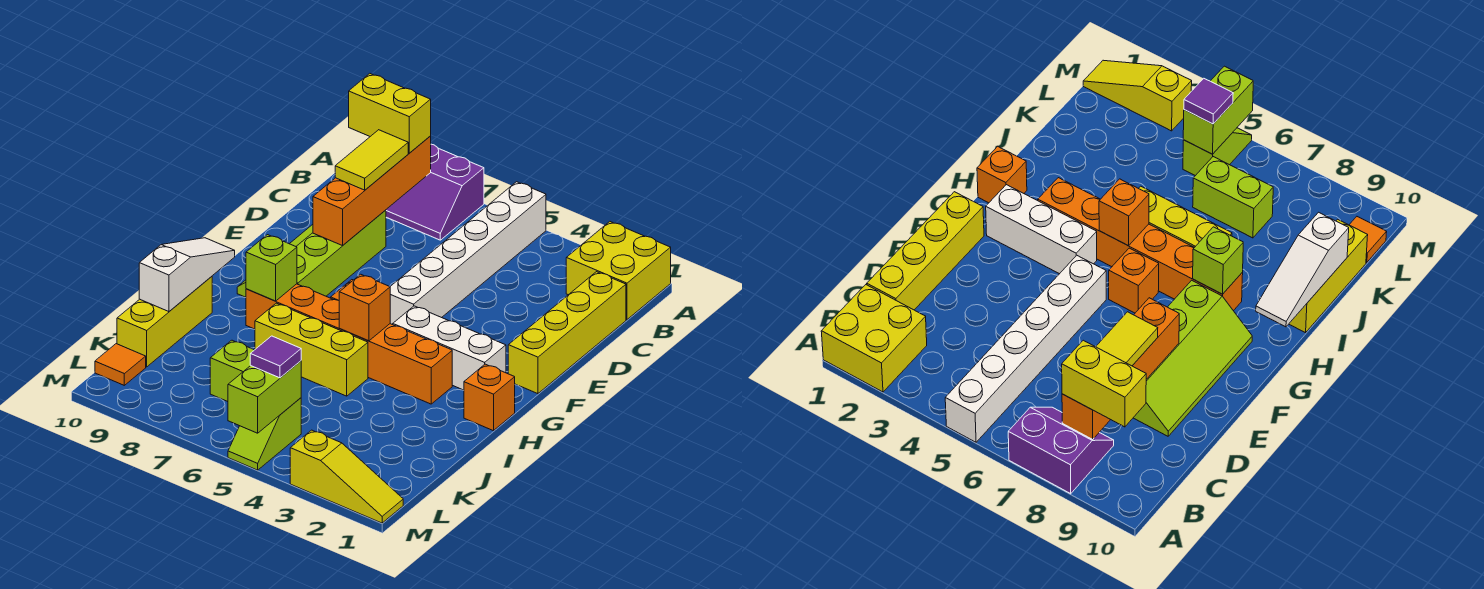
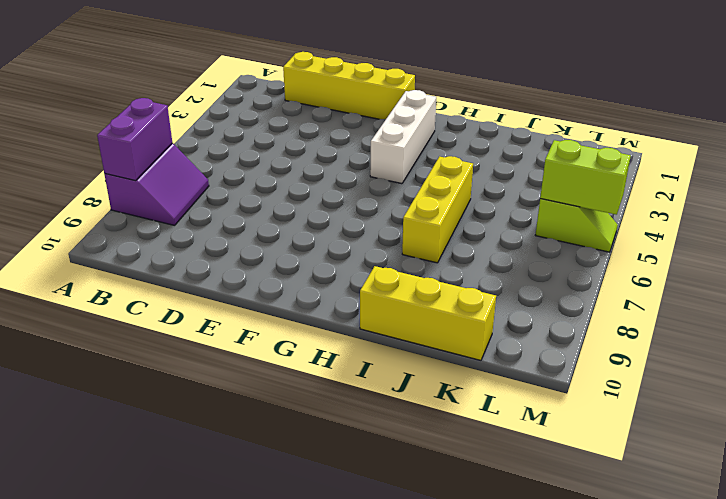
purple brick A7:A8 level 2 -> none
none -> yellow brick A1:B2 level 1
none -> white brick A5:F5 level 1
none -> lime slope D8:G9 level 1 top 8

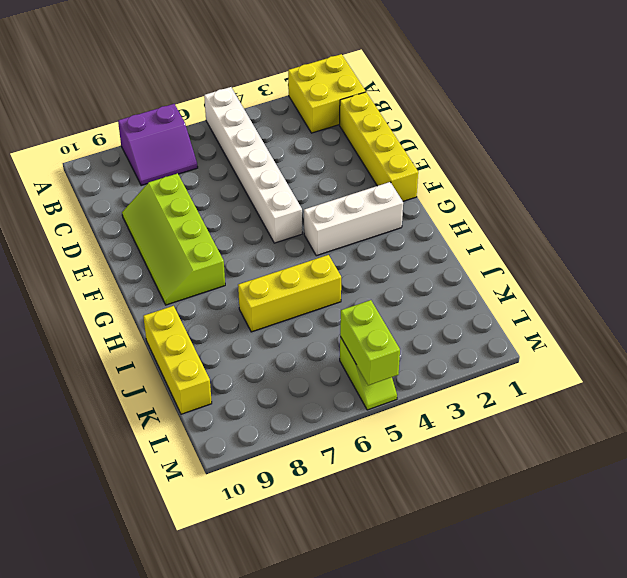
none -> orange brick G6 level 1
none -> orange brick H1 level 1
none -> orange brick H3:H8 level 1

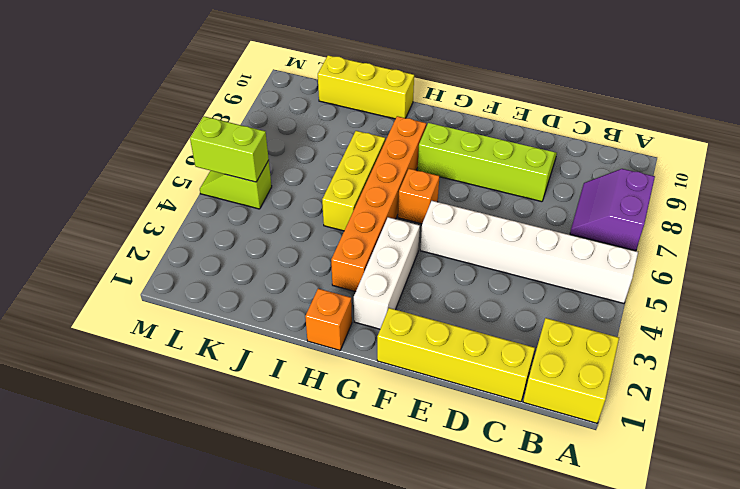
none -> lime brick K6:K7 level 1
none -> orange tile L10 level 1
none -> yellow slope M1:M3 level 1 top 3

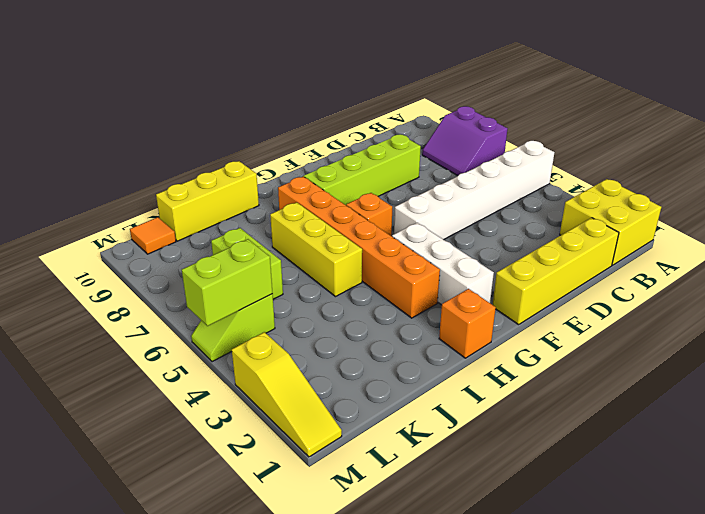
none -> orange brick B8:E8 level 2
none -> orange brick H5 level 2
none -> lime brick H8 level 2

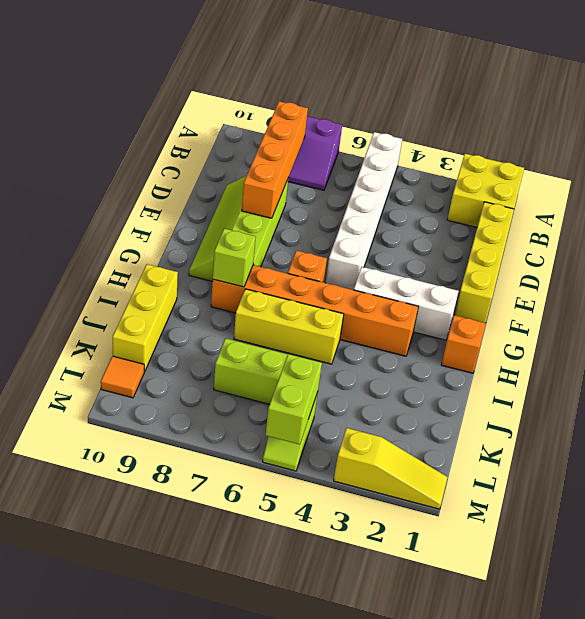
none -> orange brick H5 level 2
none -> white slope H10:J10 level 2 top J
none -> yellow brick B8:B9 level 3

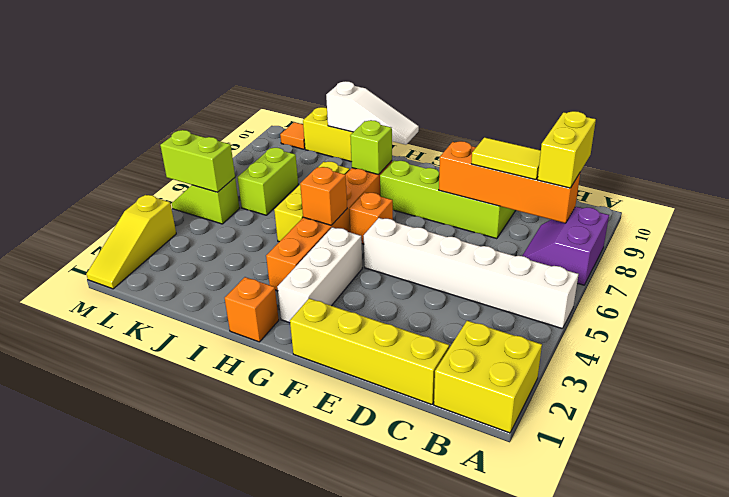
none -> purple tile L5 level 3

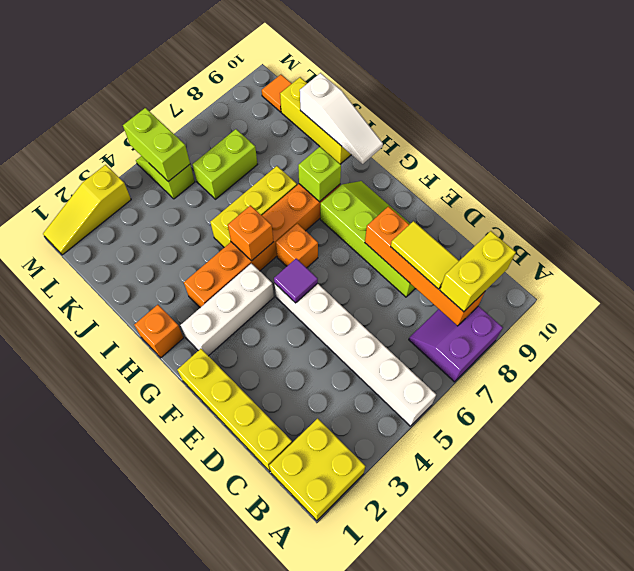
purple tile F5 level 2 -> purple tile L5 level 3

